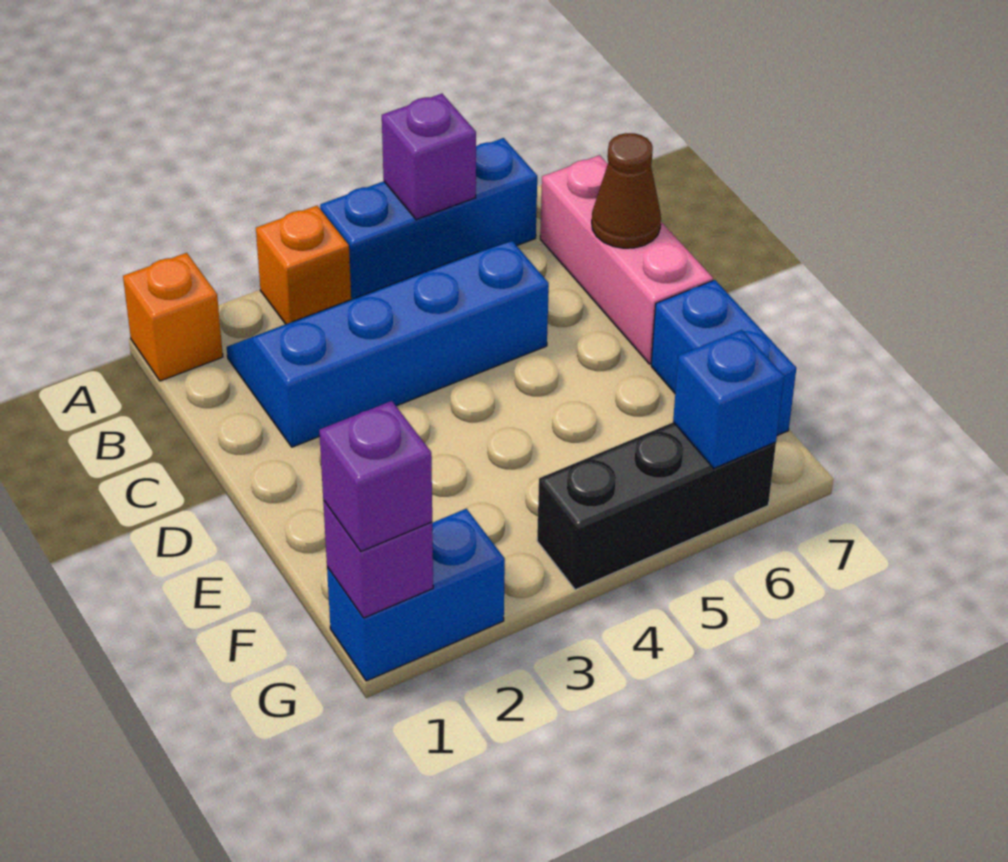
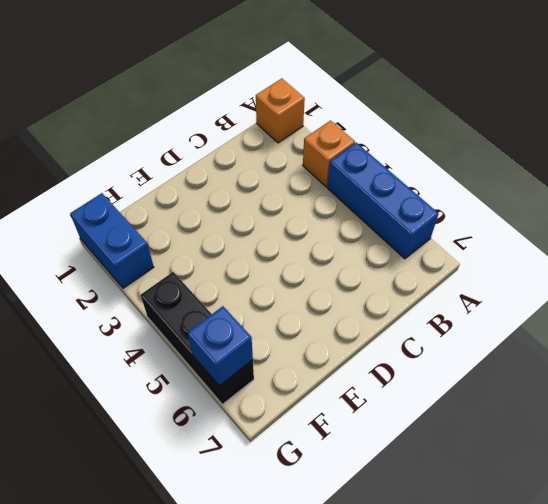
none -> blue slope B2:C5 level 1 top C
none -> pink brick B7:D7 level 1
none -> blue brick E7:F7 level 1

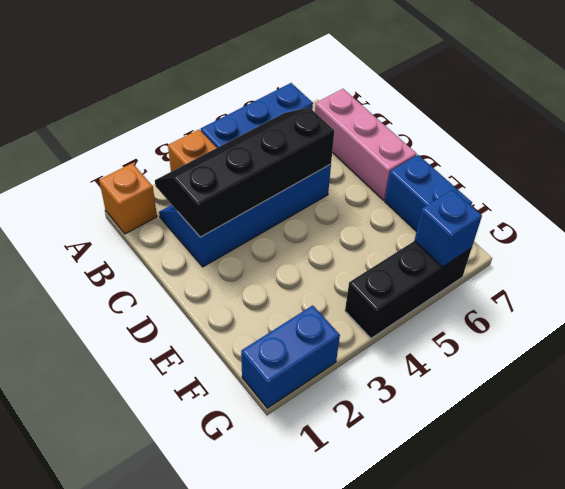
black slope B2:C5 level 2 top C -> none
none -> purple brick A5 level 2
none -> brown cone C7 level 2
none -> purple brick G1 level 2

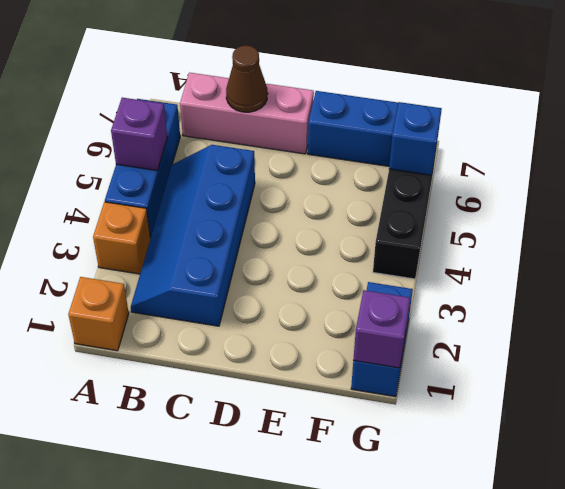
none -> purple brick G1 level 3

